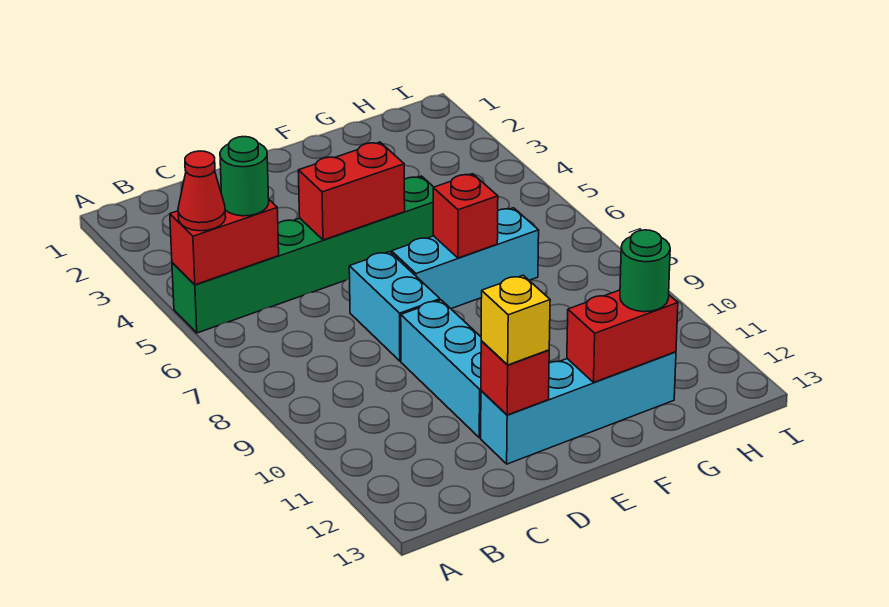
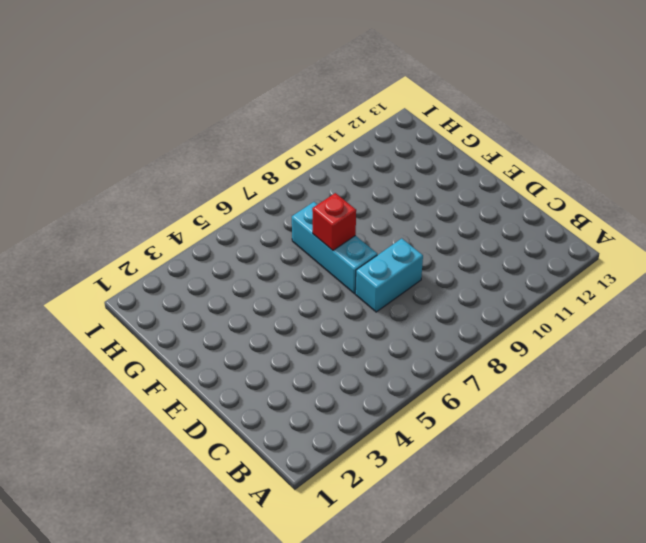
none -> green brick A5:F5 level 1
none -> cyan brick D9:D11 level 1
none -> cyan brick D12:G12 level 1

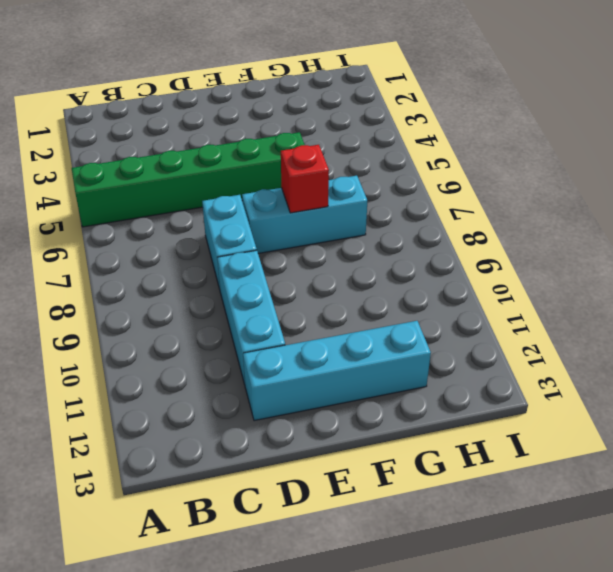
none -> red brick A5:B5 level 2
none -> red brick D5:E5 level 2
none -> red brick D12 level 2

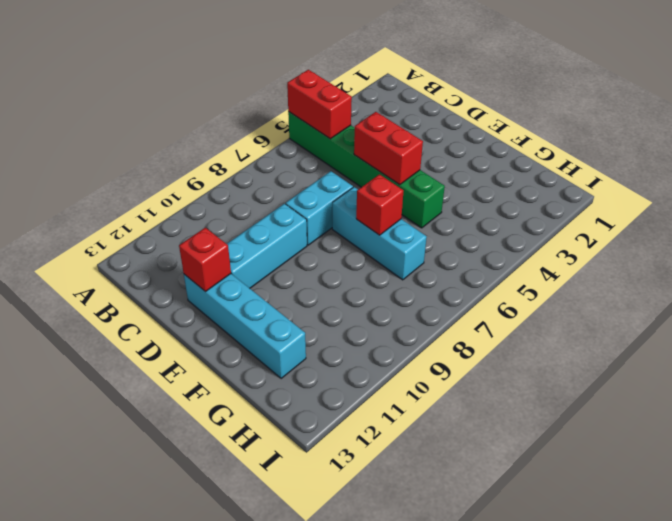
none -> red brick F12:G12 level 2
none -> red cone A5 level 3
none -> green round brick B5 level 3

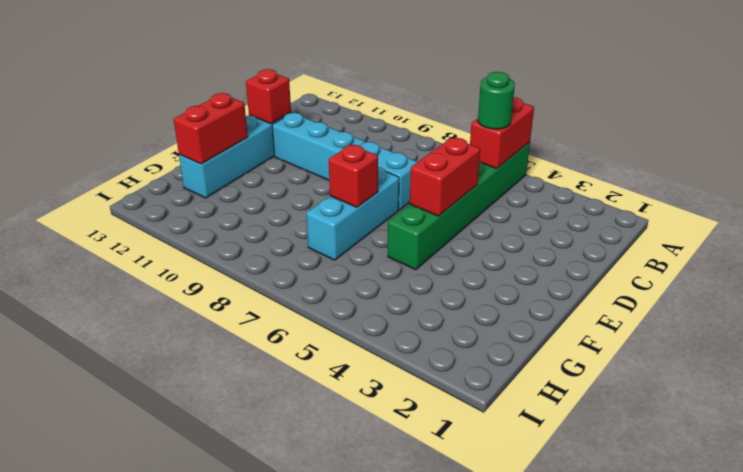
none -> red cone A5 level 3
none -> yellow brick D12 level 3
none -> green round brick G12 level 3

